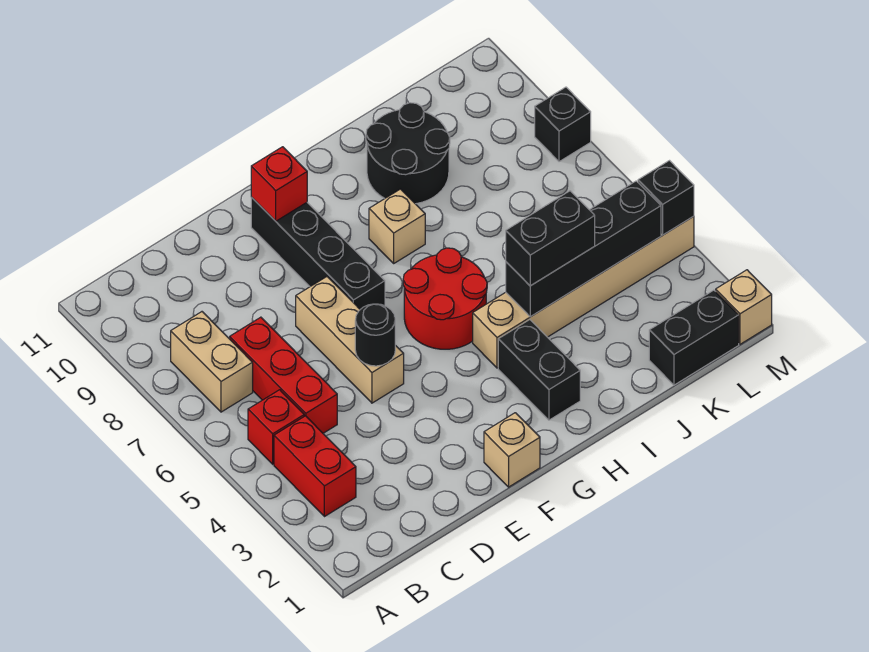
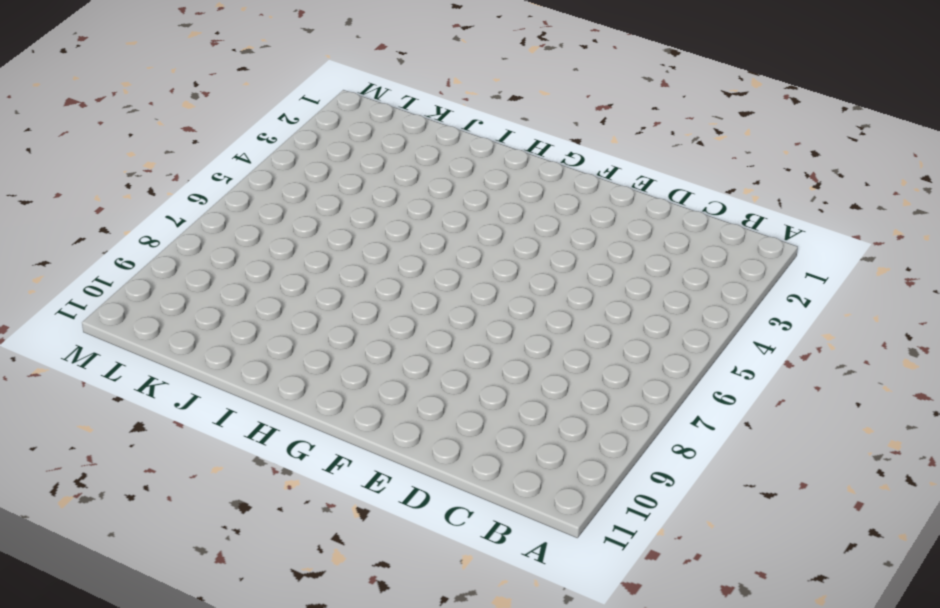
none -> red brick B3:B4 level 1
none -> red brick B5 level 1
none -> tan brick B7:B8 level 1

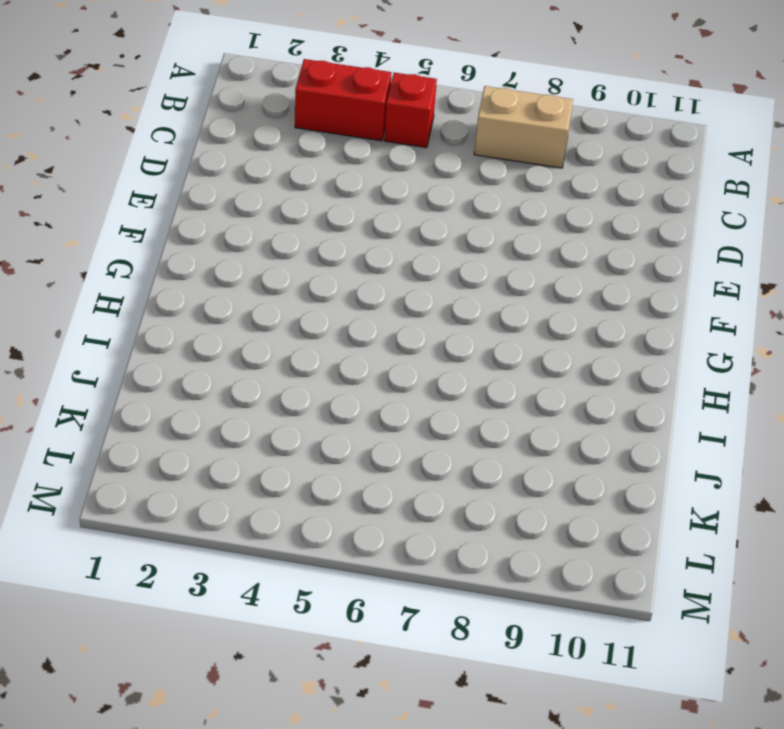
none -> red brick C5:C7 level 1
none -> tan brick E5:E7 level 1
none -> tan brick F1 level 1

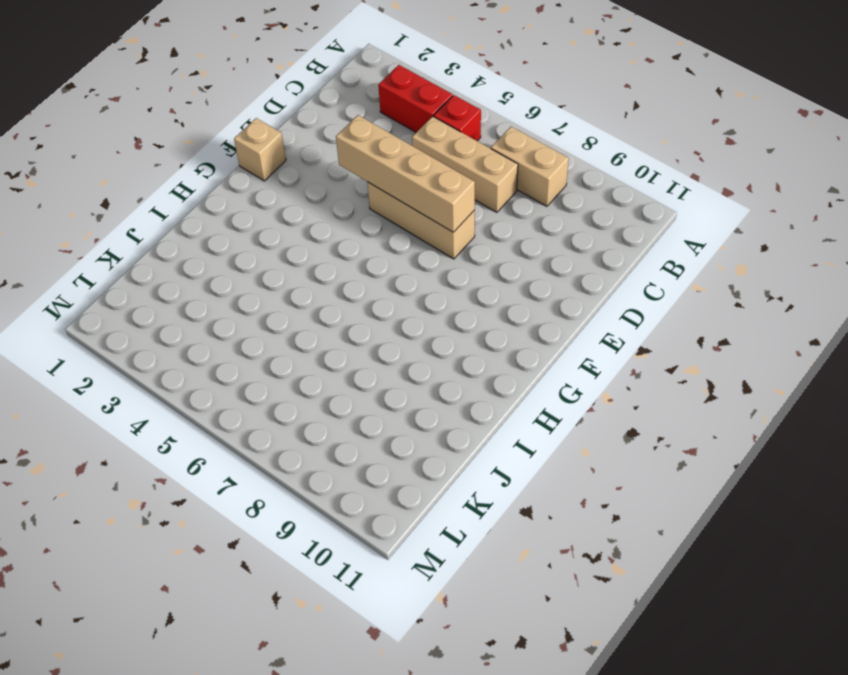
tan brick C5:C7 level 1 -> red brick C5:C7 level 1
tan brick E4:E7 level 2 -> black round brick E5 level 2
none -> black brick F7:F10 level 1
none -> red round brick G5:H6 level 1
none -> black brick H2:H3 level 1

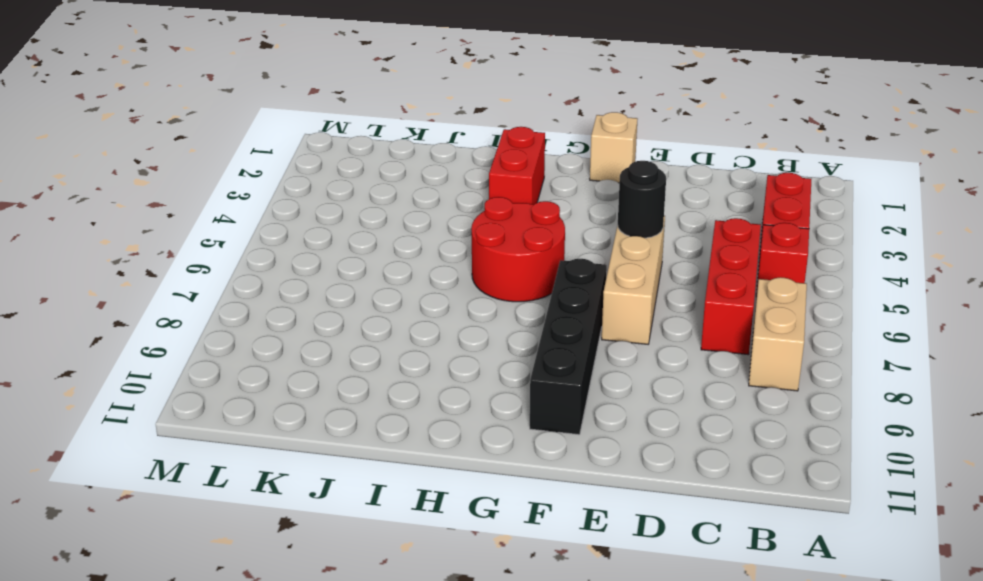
red brick H2:H3 level 1 -> black brick H2:H3 level 1
none -> tan brick H4:M4 level 1
none -> tan brick H8 level 1
none -> black round brick I9:J10 level 1

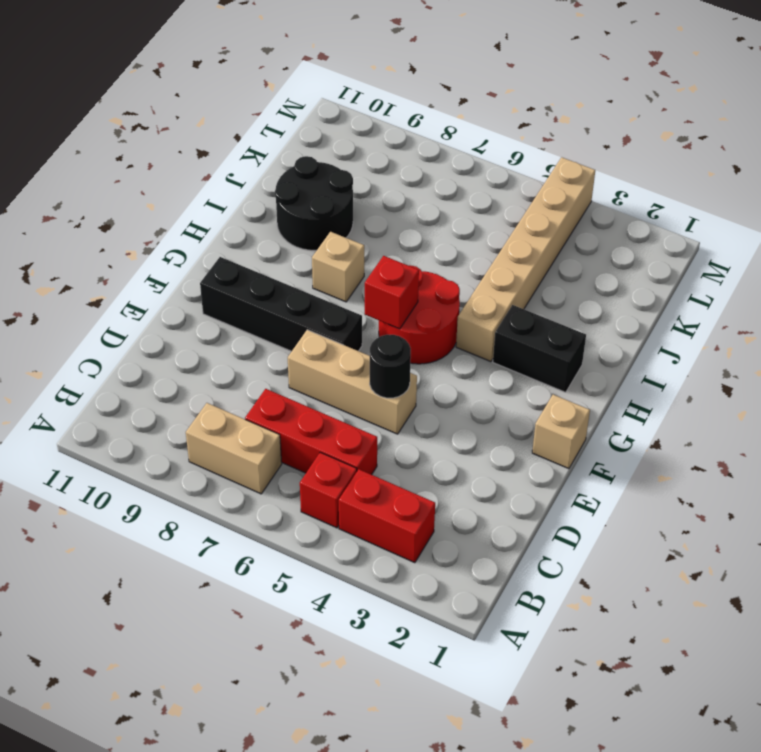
red brick G6 level 2 -> red brick F10 level 2
none -> black brick K1:L1 level 1
none -> tan brick M1 level 1
none -> black brick M8 level 1

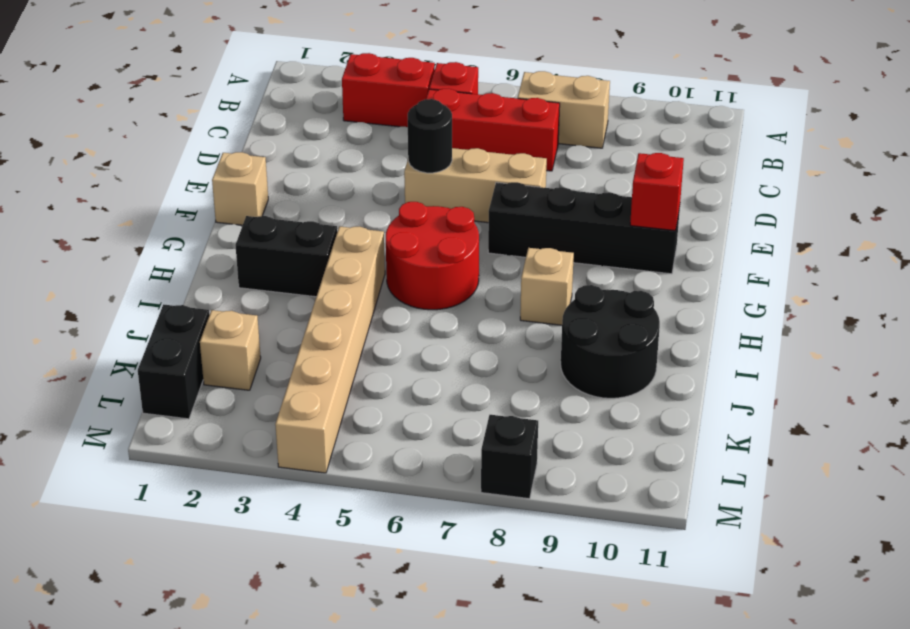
tan brick K2 level 1 -> tan brick M1 level 1
none -> black brick I4:L4 level 2
none -> black brick M4 level 2
none -> black brick I4:J4 level 3

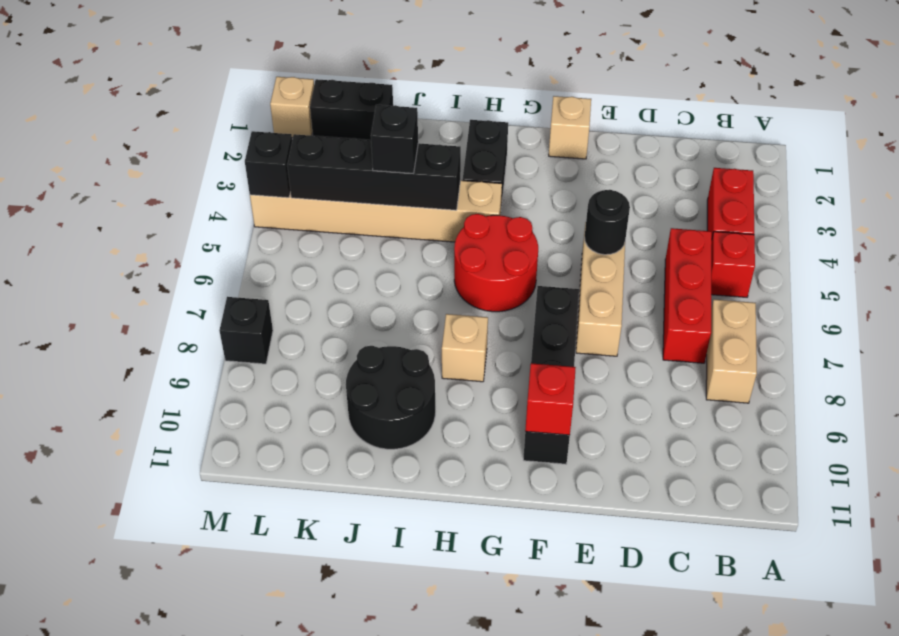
black brick J4 level 3 -> black brick I4:J4 level 3

